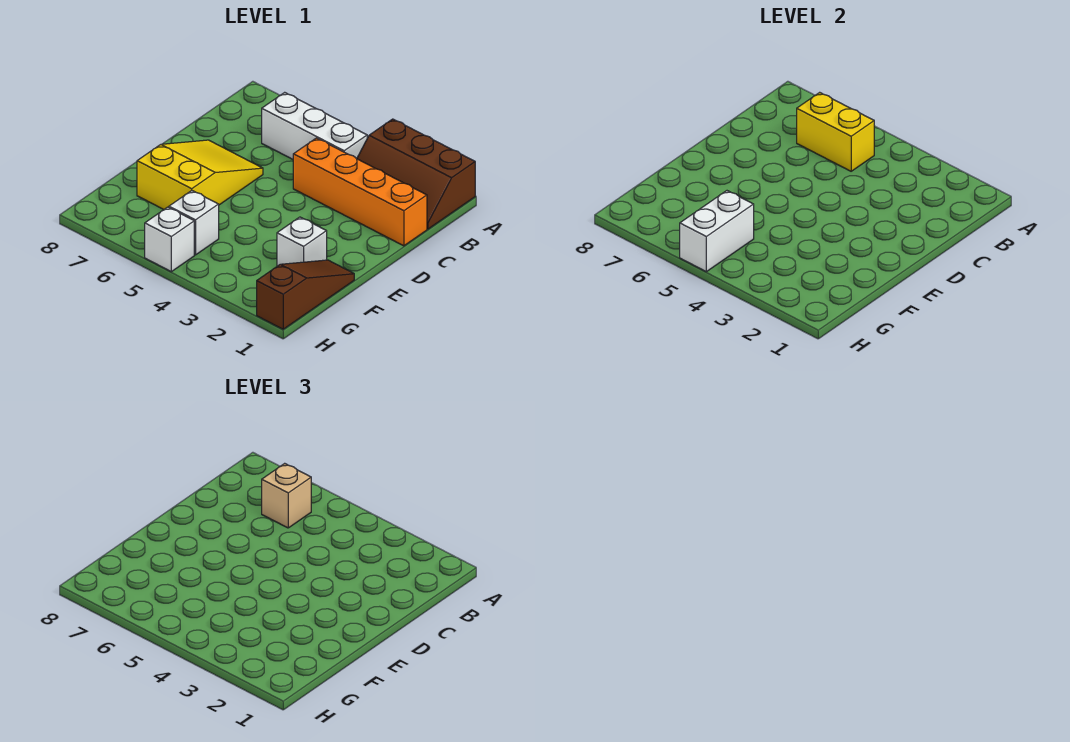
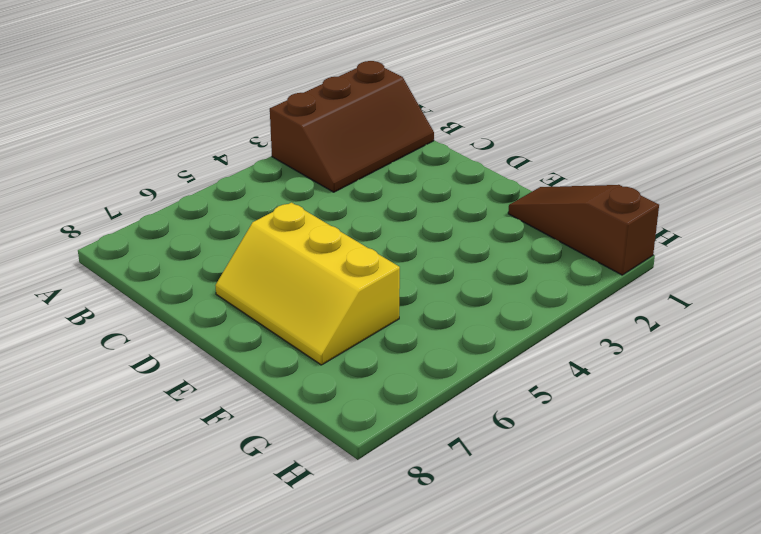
yellow slope D6:F7 level 1 top 6 -> yellow slope D6:F7 level 1 top F
none -> white brick B4:B6 level 1
none -> orange brick C1:C4 level 1

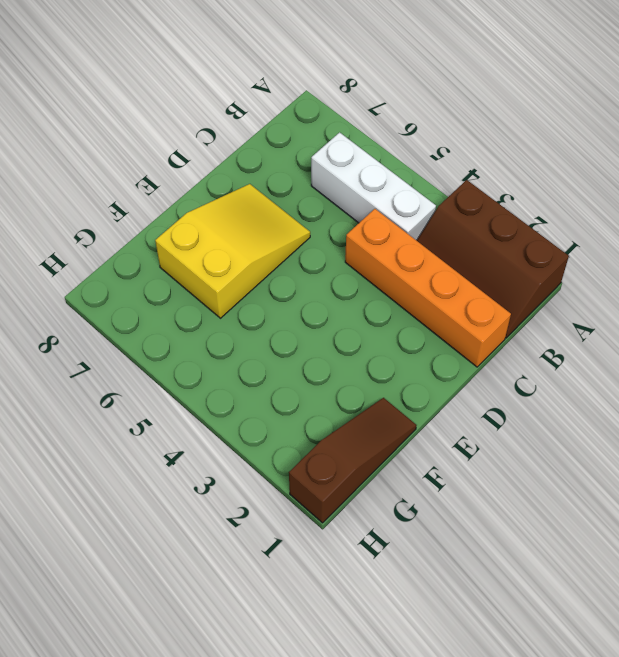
none -> white brick F2 level 1
none -> white brick G5 level 1

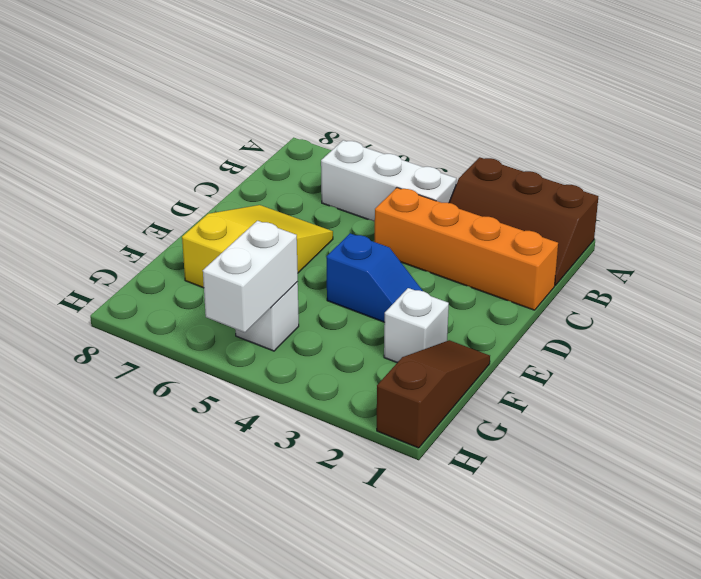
blue slope E3:E4 level 1 top 4 -> none
none -> white brick H5 level 1
none -> yellow brick B5:B6 level 2

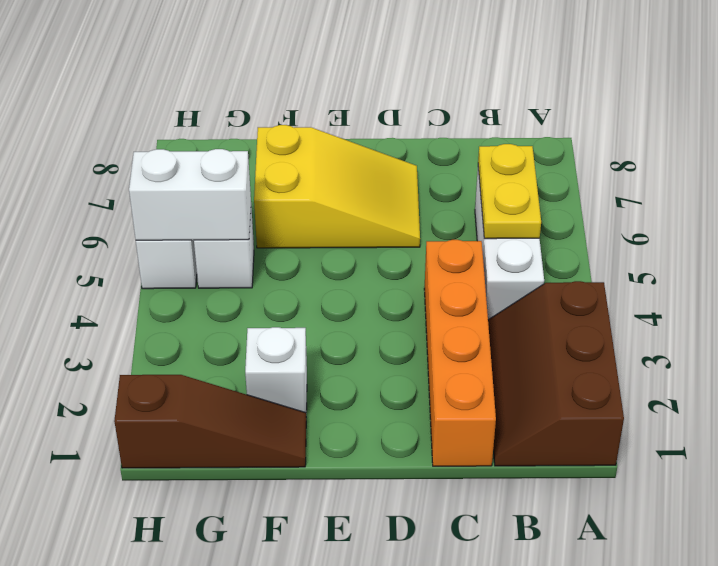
yellow plate B5:B6 level 2 -> yellow brick B5:B6 level 2
none -> tan brick B6 level 3

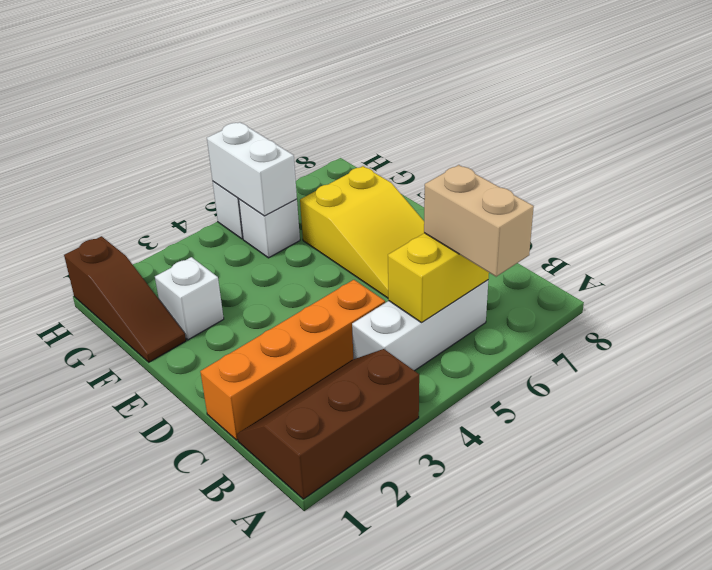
tan brick A6:B6 level 3 -> tan brick B6 level 3

